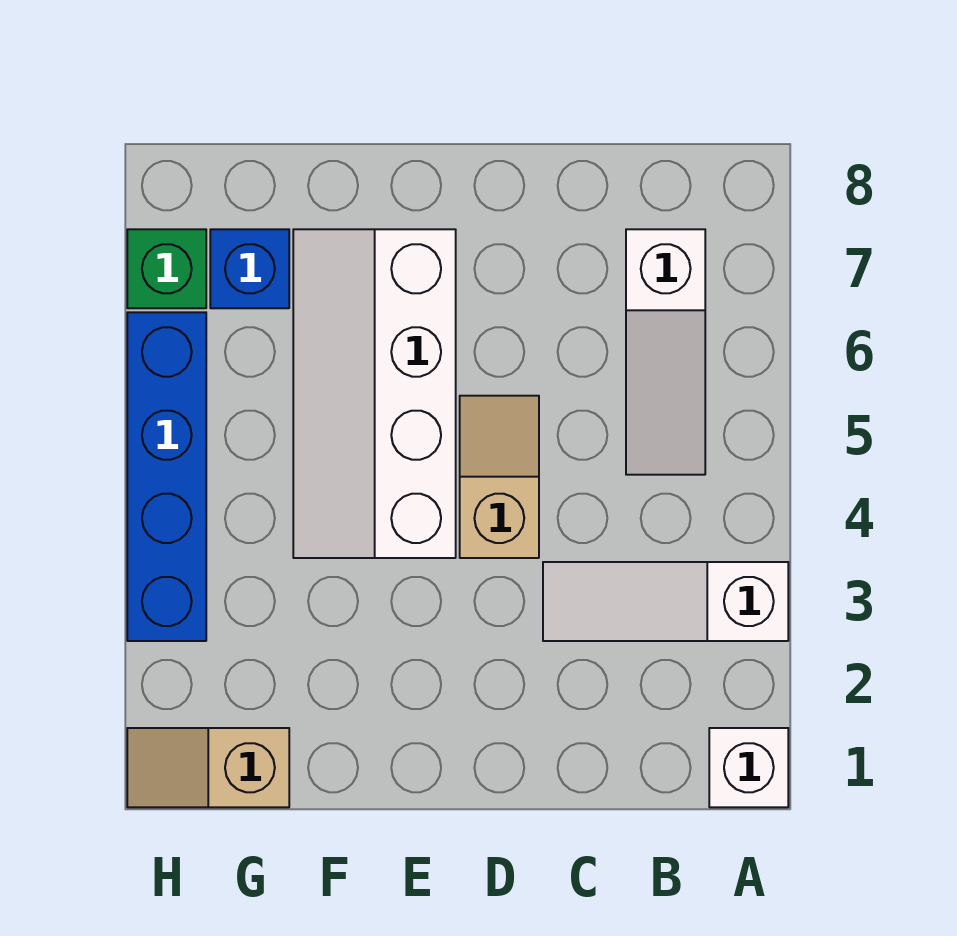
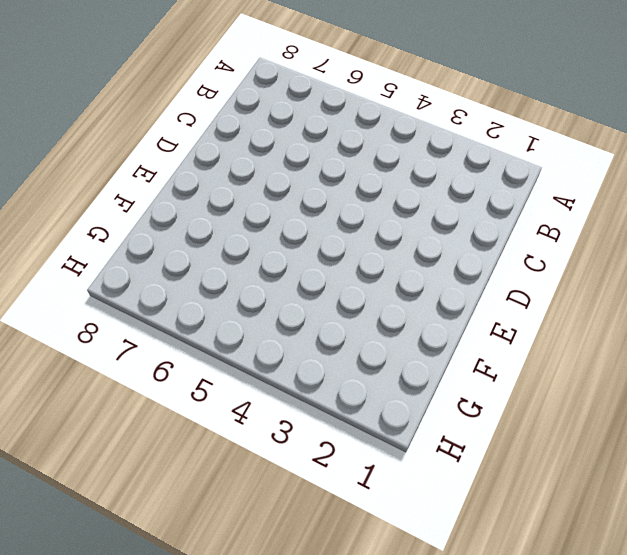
none -> white brick A1 level 1
none -> white slope A3:C3 level 1 top A

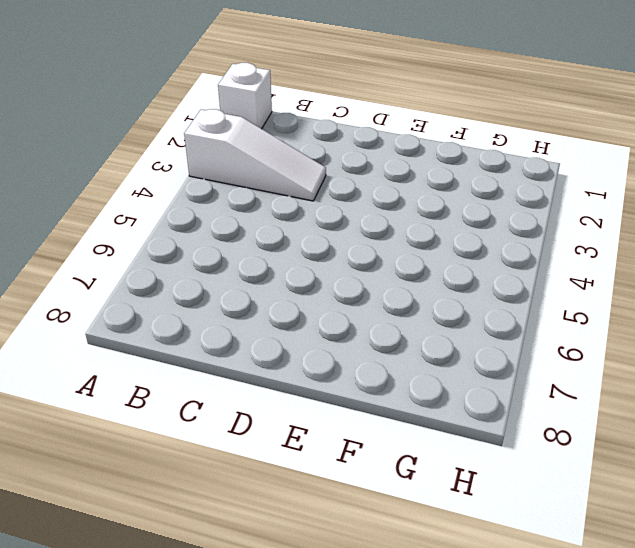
none -> white slope B5:B7 level 1 top 7
none -> tan slope D4:D5 level 1 top 4

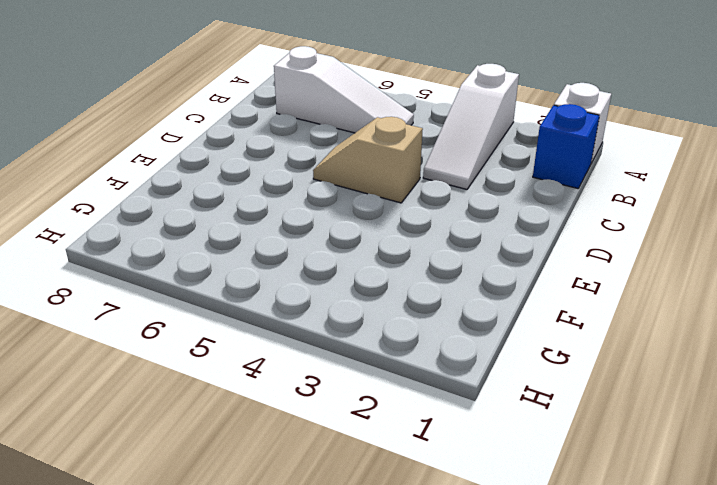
blue brick B1 level 1 -> blue brick G7 level 1
none -> white slope E4:F7 level 1 top E
none -> tan slope G1:H1 level 1 top G

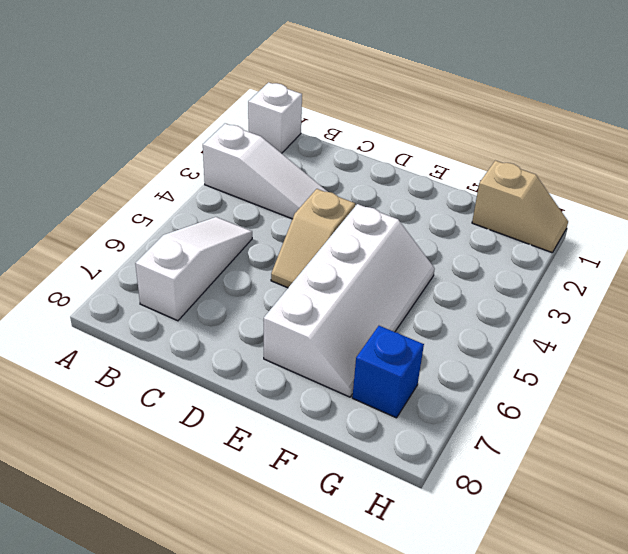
none -> blue brick H3:H6 level 1
none -> green brick H7 level 1

